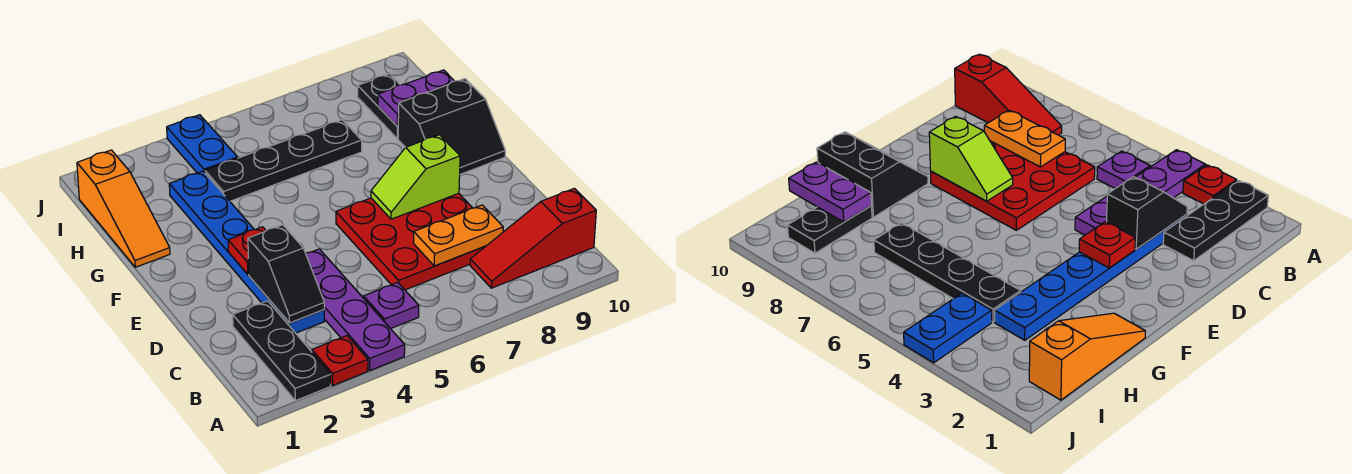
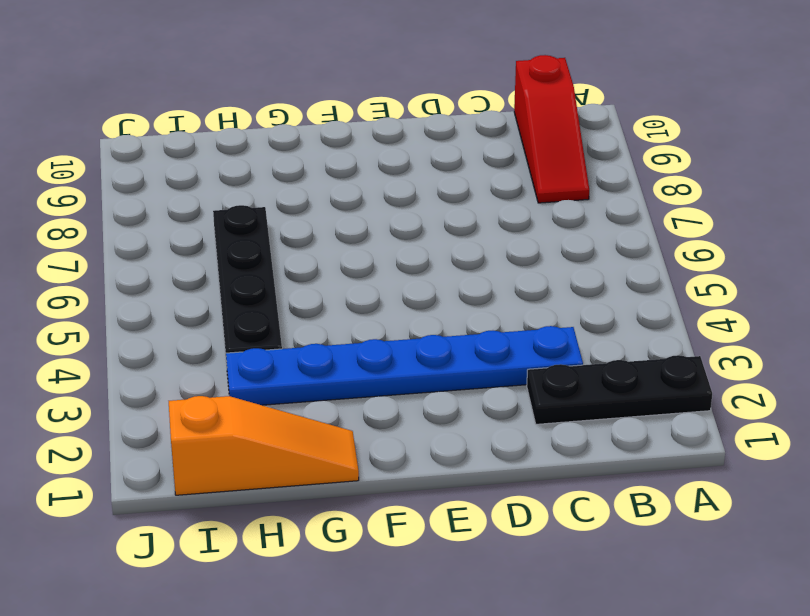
none -> red plate A3 level 1
none -> purple plate A4:D4 level 1
none -> purple plate B5 level 1

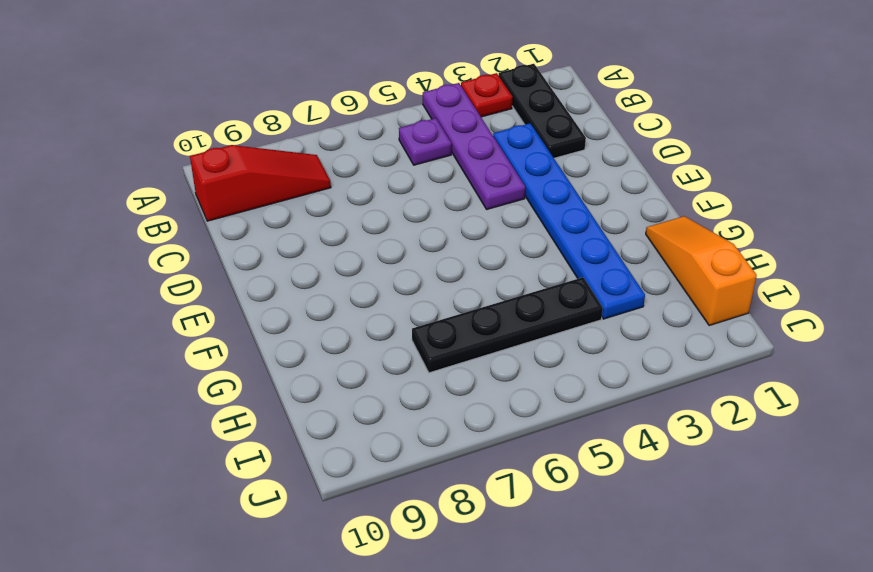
none -> red plate C6:E8 level 1
none -> black slope F9:G10 level 1 top G
none -> black plate H9:I9 level 1

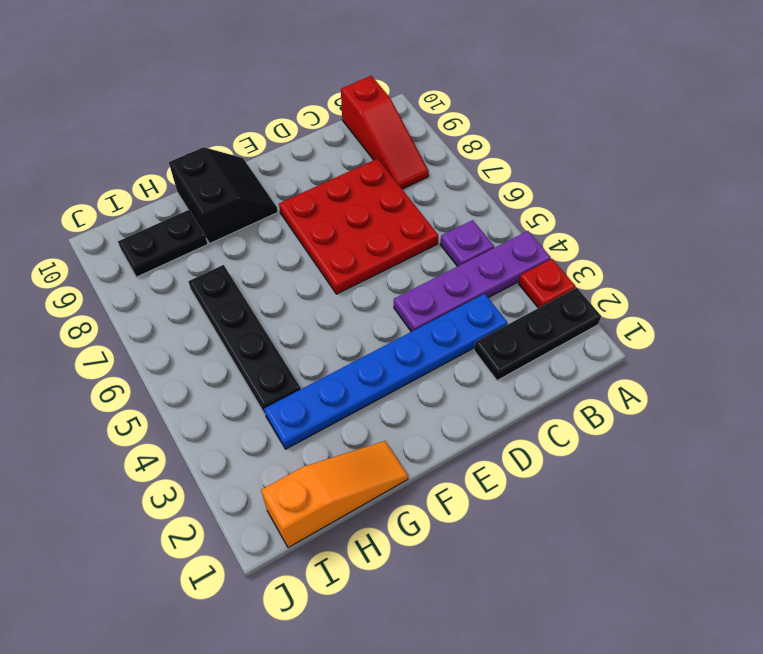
none -> blue plate I4:J4 level 1
none -> black slope C3:D3 level 2 top D
none -> orange plate C7:C8 level 2

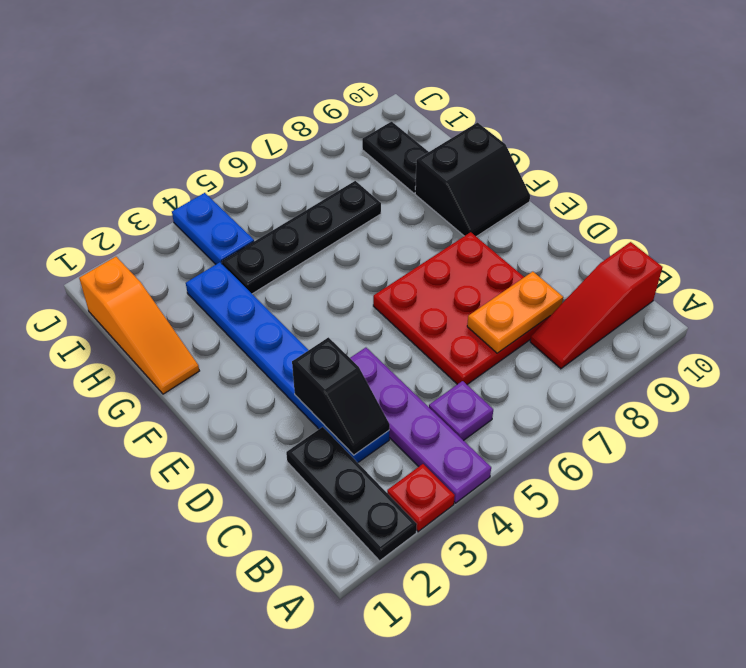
none -> red plate E3 level 2
none -> lime slope E7:E8 level 2 top 8
none -> purple plate H9:H10 level 2

